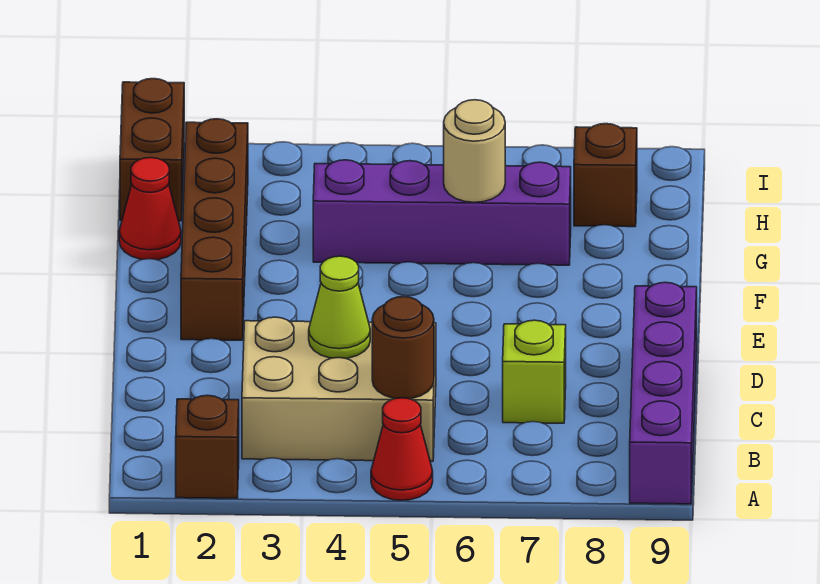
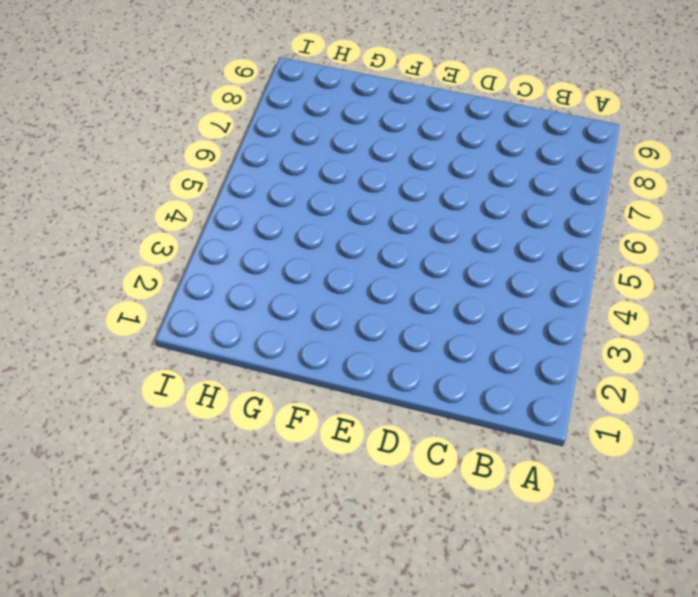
none -> brown brick A2 level 1
none -> red cone A5 level 1
none -> purple brick A9:D9 level 1

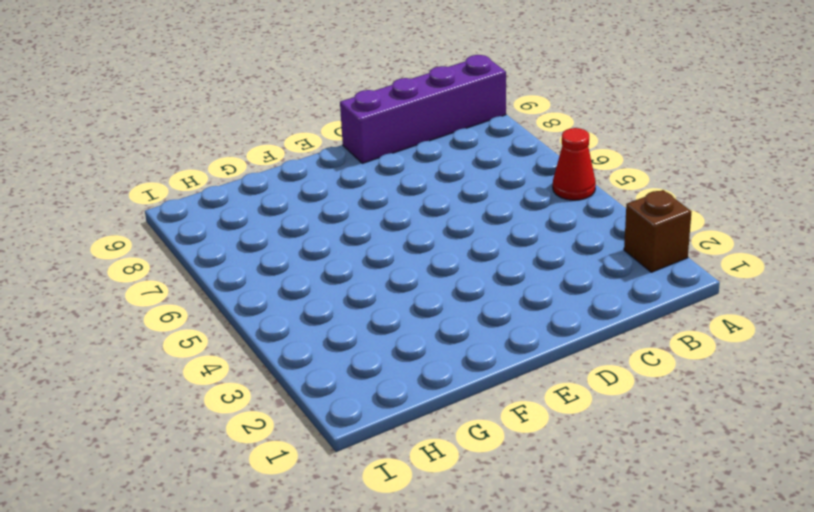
none -> tan brick B3:C5 level 1
none -> lime brick C7 level 1
none -> brown brick E2:H2 level 1

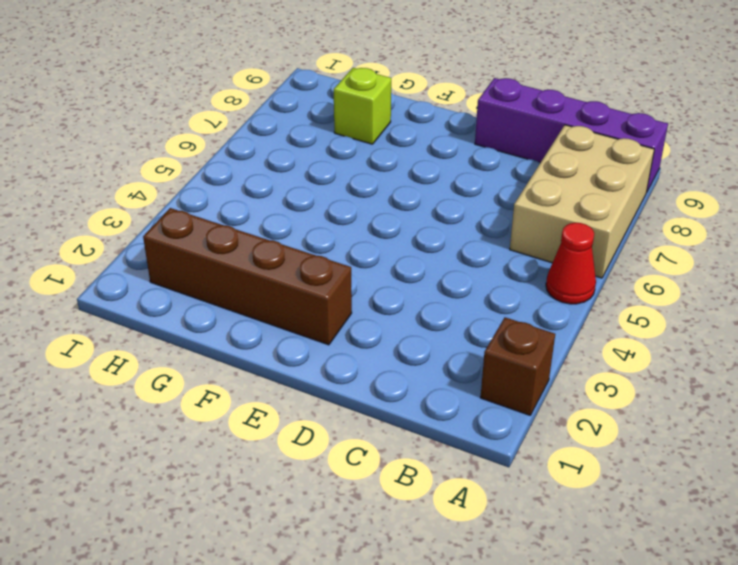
tan brick A6:B8 level 1 -> tan brick B3:C5 level 1
lime brick G8 level 1 -> lime brick C7 level 1
none -> red cone G1 level 1
none -> purple brick G4:G7 level 1
none -> brown brick H1:I1 level 1

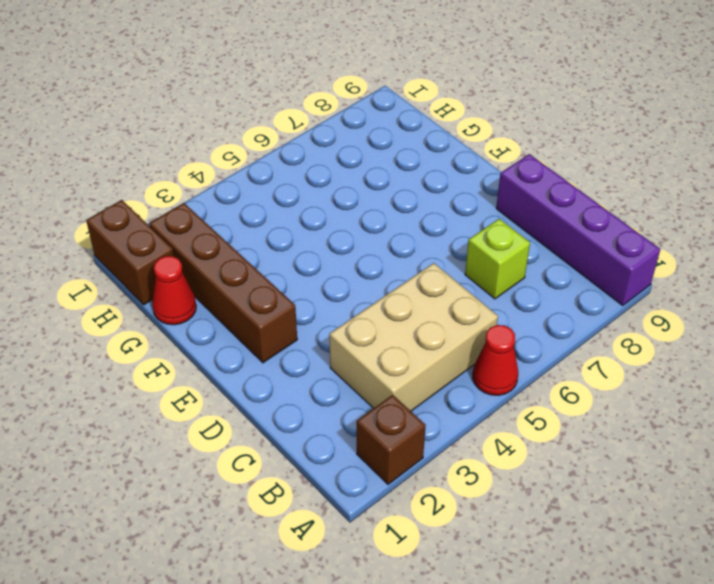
none -> purple brick G4:G7 level 1
none -> brown brick H8 level 1
none -> brown round brick B5 level 2

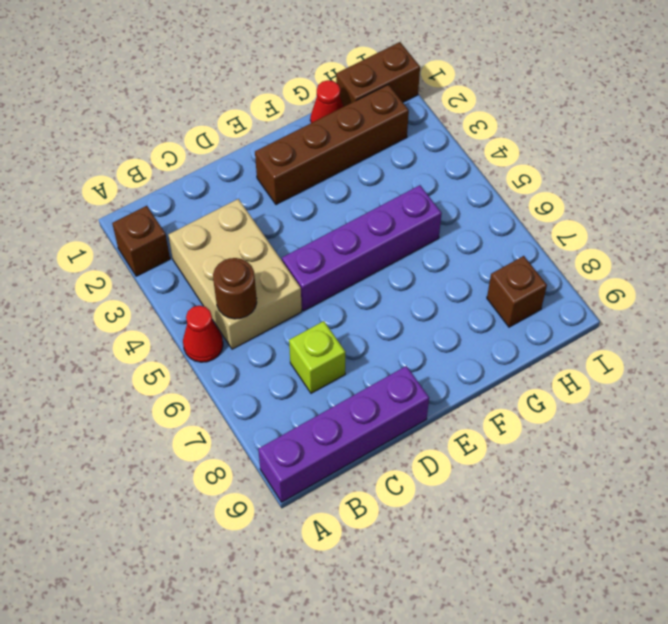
purple brick D5:G5 level 1 -> purple brick G4:G7 level 1
none -> lime cone C4 level 2
none -> tan round brick G6 level 2

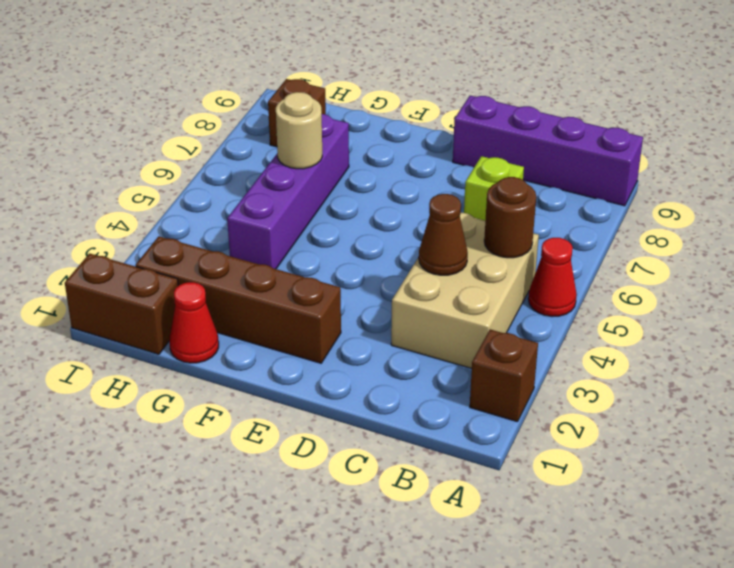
brown cone C4 level 2 -> lime cone C4 level 2

